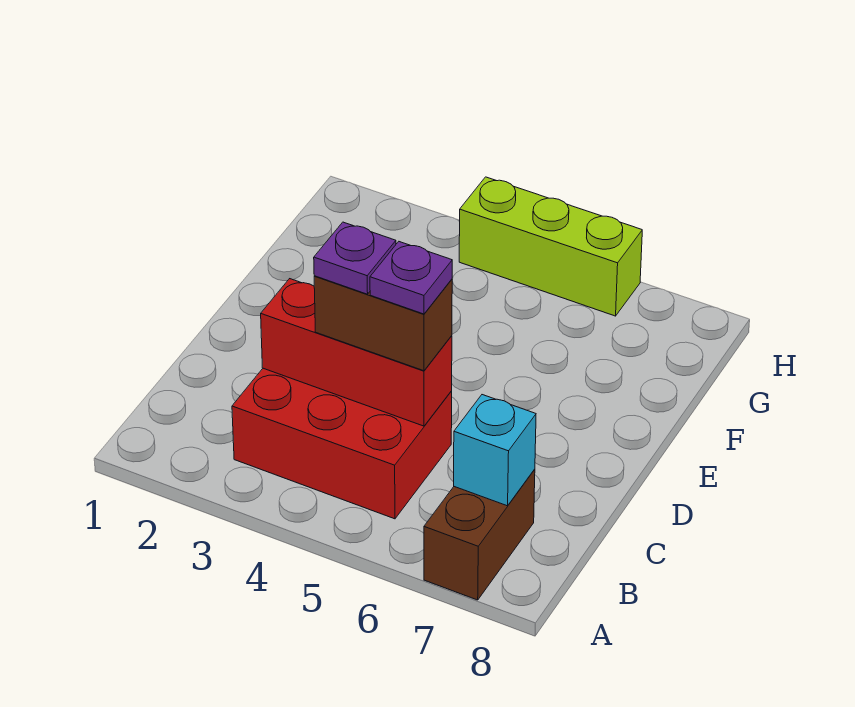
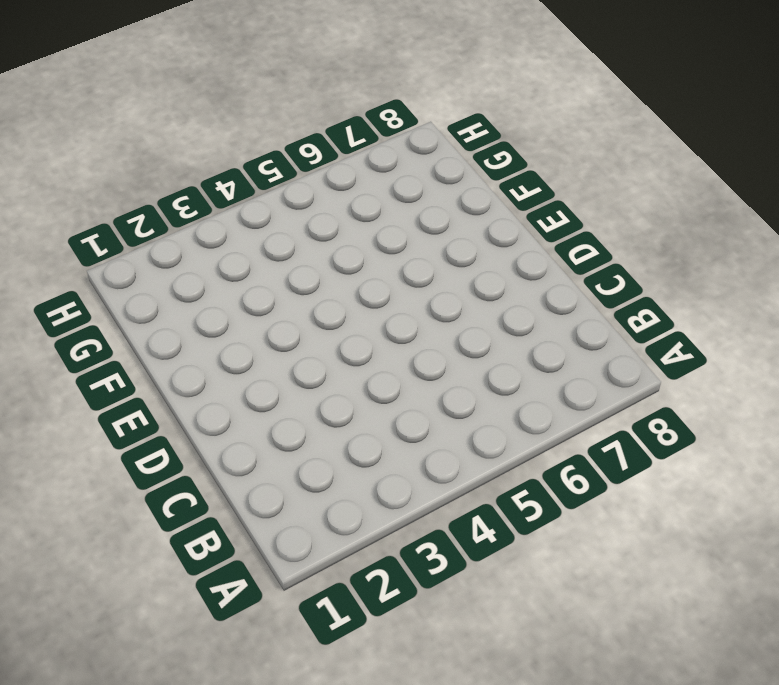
none -> brown brick A7:B7 level 1
none -> red brick B3:C5 level 1

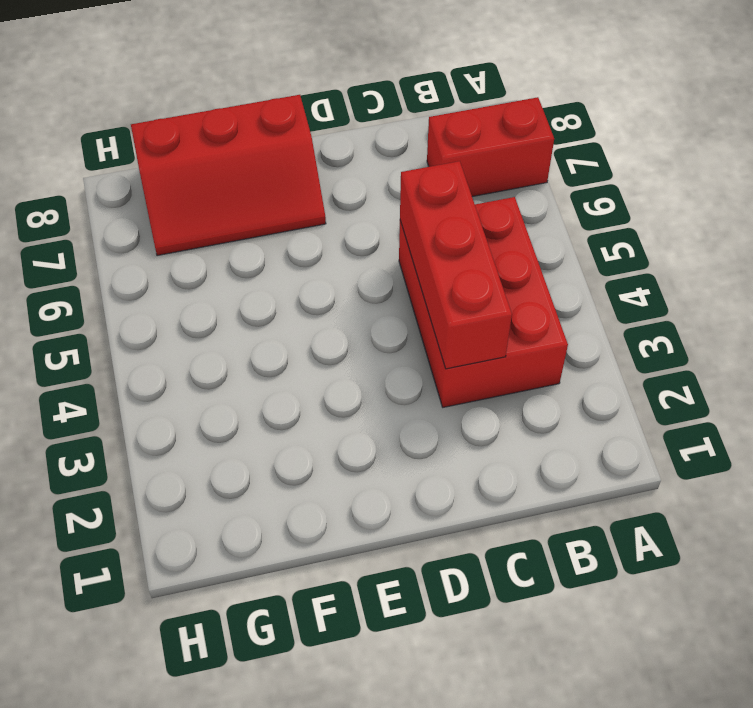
red brick A7:B7 level 1 -> brown brick A7:B7 level 1
red slope E7:G8 level 1 top 8 -> none
none -> lime brick H4:H6 level 1
none -> cyan brick B7 level 2

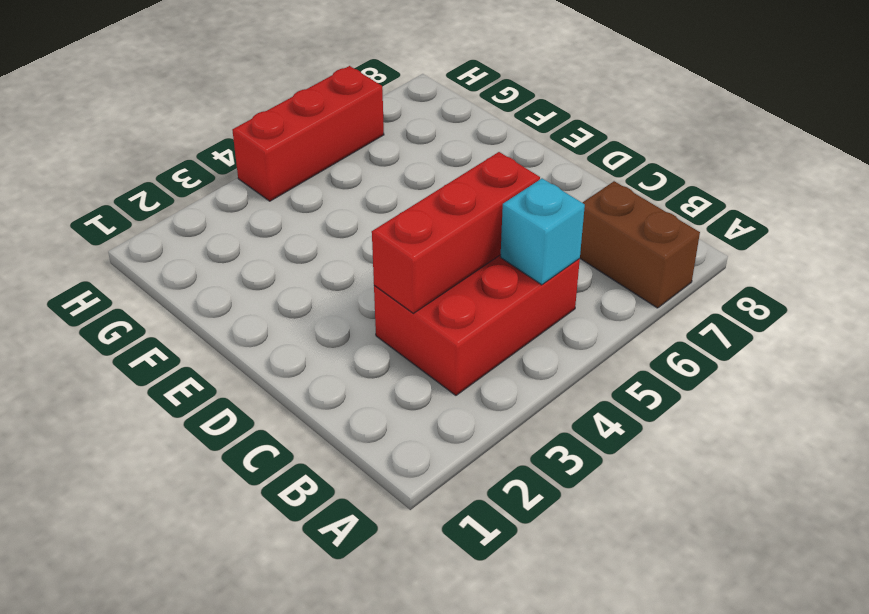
cyan brick B5 level 2 -> cyan brick B7 level 2
red brick H4:H6 level 1 -> lime brick H4:H6 level 1
none -> brown brick C4:C5 level 3
none -> purple plate C4 level 4

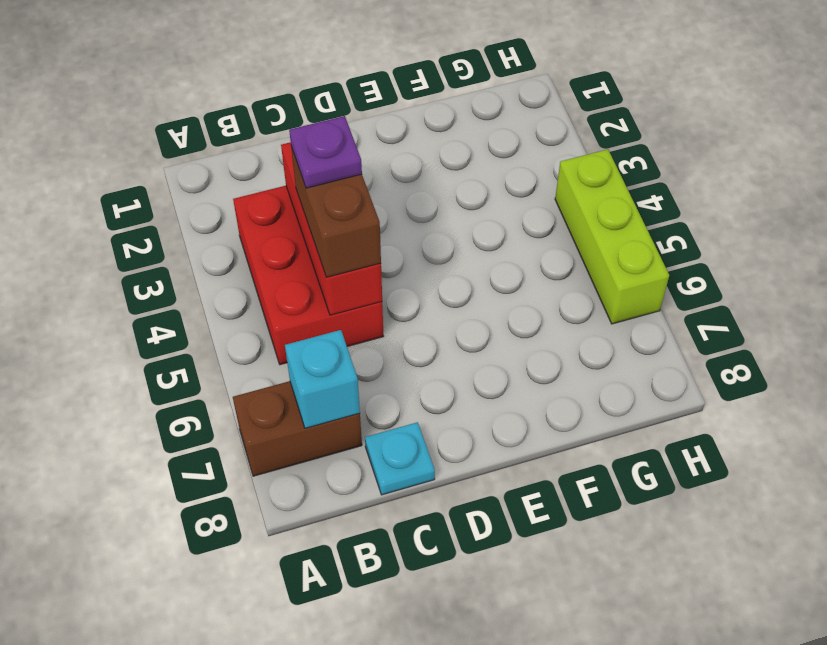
cyan plate C8 level 1 -> none
none -> purple plate C5 level 4

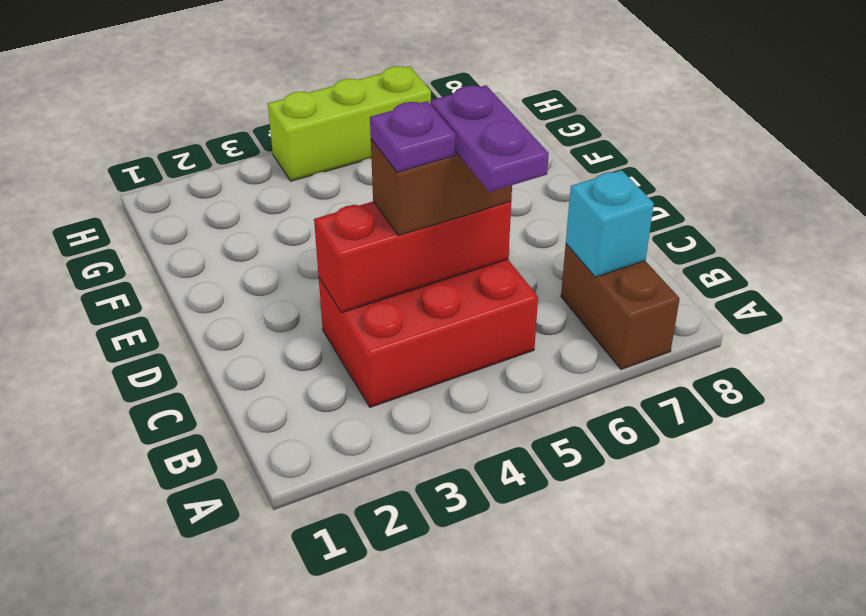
purple plate B5:C5 level 4 -> purple plate C5 level 4

